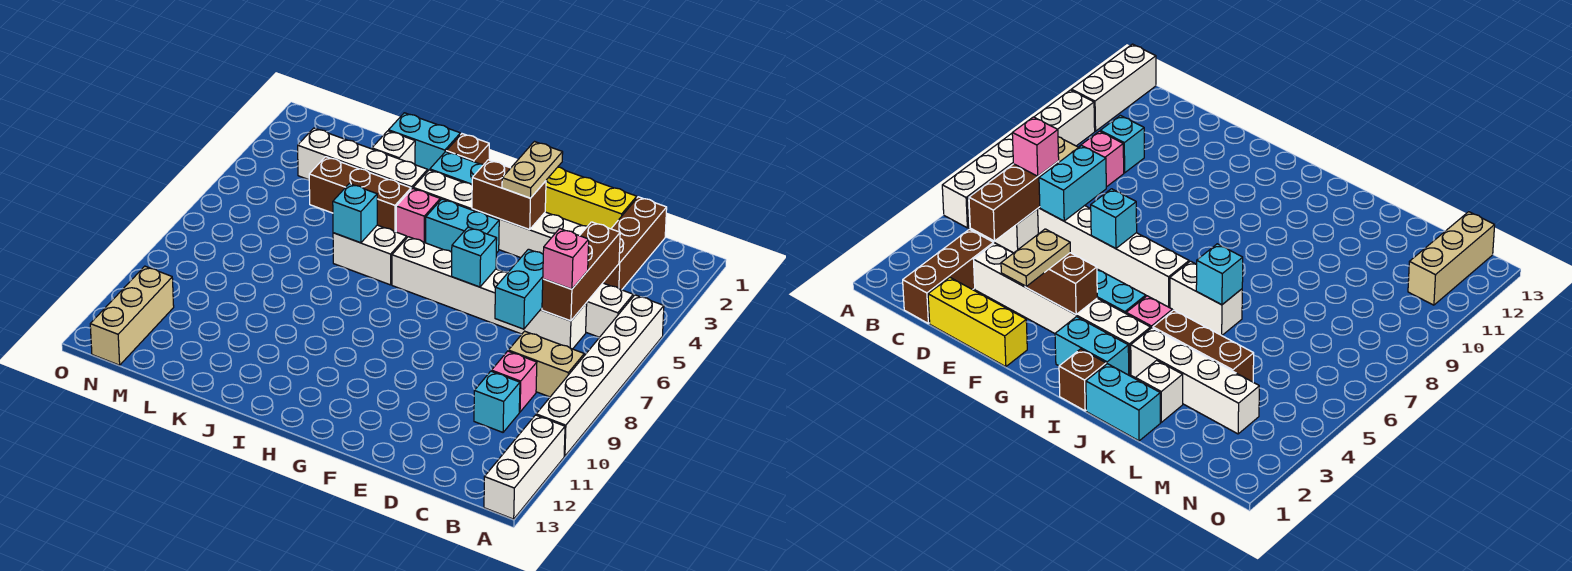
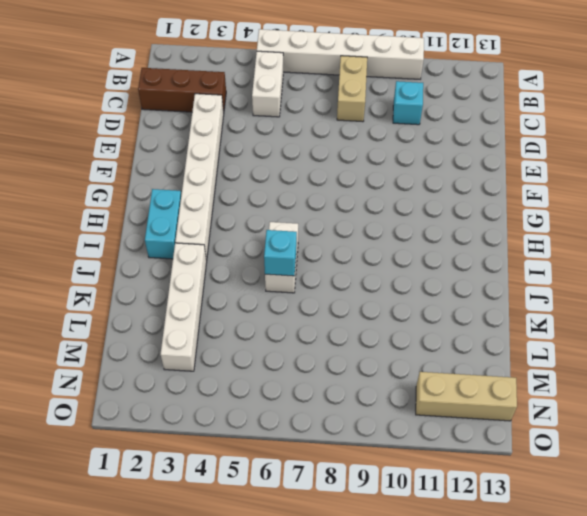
none -> white brick A11:A13 level 1
none -> white brick C6:H6 level 1
none -> pink brick C9 level 1

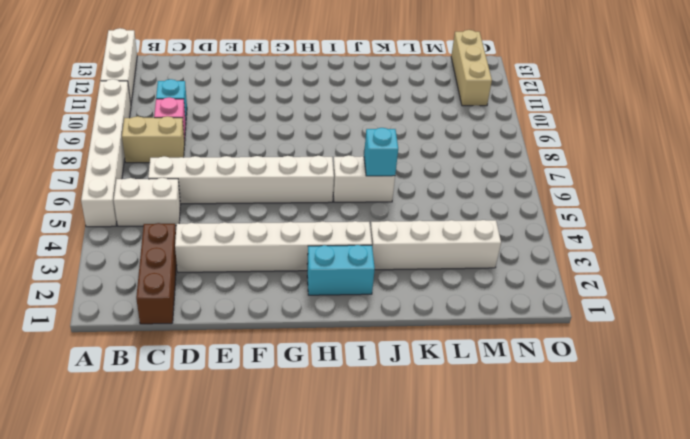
none -> yellow brick D1:F1 level 1
none -> cyan brick G4:H4 level 1
none -> brown brick I1 level 1

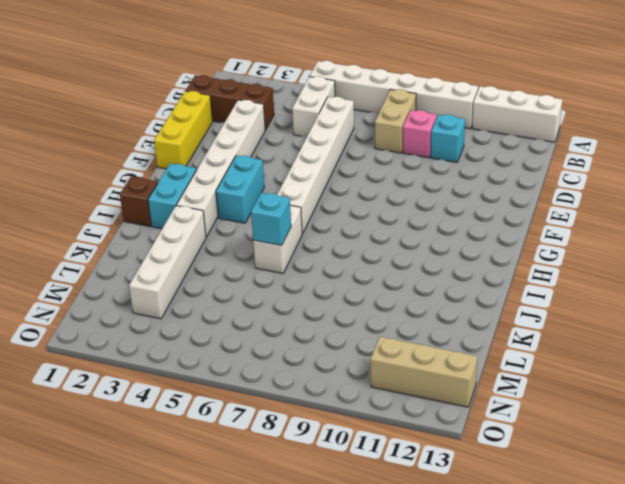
none -> pink brick I4 level 1
none -> cyan brick J1:K1 level 1
none -> brown brick J4:L4 level 1

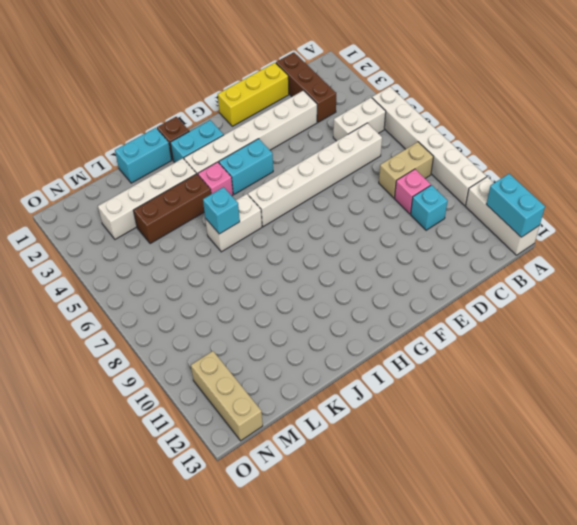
cyan brick A12:A13 level 2 -> cyan brick D6:D7 level 2
none -> white brick K2 level 1
none -> brown brick C4:C6 level 2
none -> brown brick F3:G3 level 2

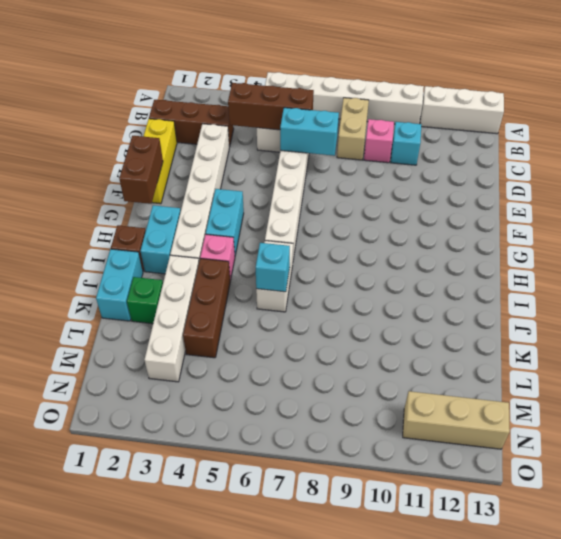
brown brick F1:G1 level 2 -> brown brick F3:G3 level 2
green brick K2 level 1 -> white brick K2 level 1
none -> cyan brick F6 level 2
none -> pink brick C6 level 3
none -> tan plate F2:F3 level 3

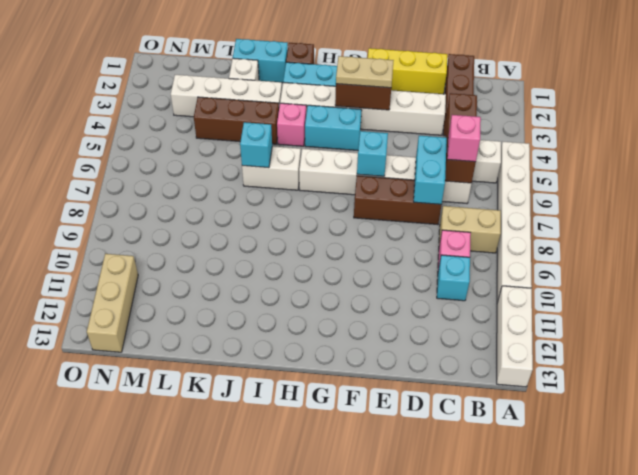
brown brick D7:F7 level 1 -> none
tan plate F3:G3 level 3 -> tan plate F2:F3 level 3

